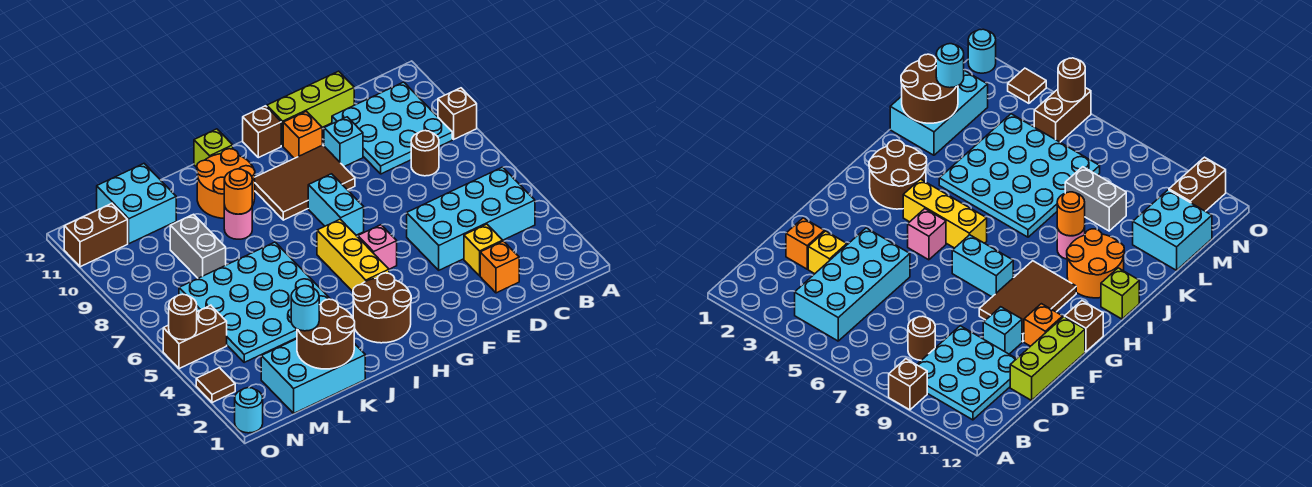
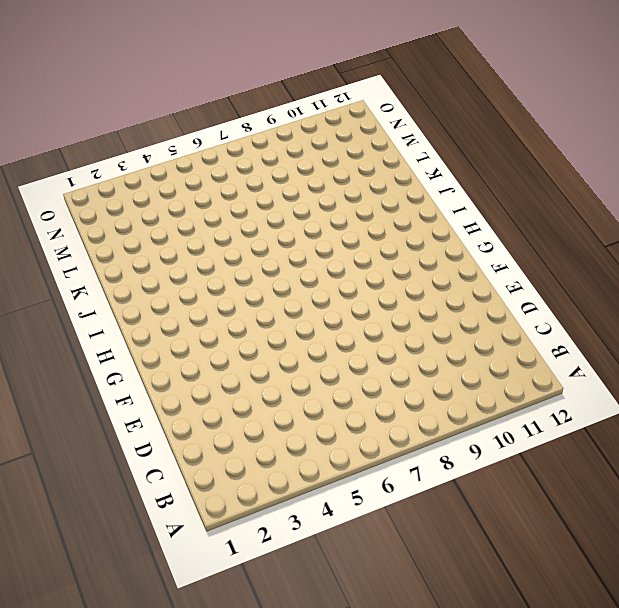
none -> brown brick A9 level 1
none -> cyan brick B4:E5 level 1
none -> cyan plate B9:D11 level 1
none -> brown round brick C8 level 1

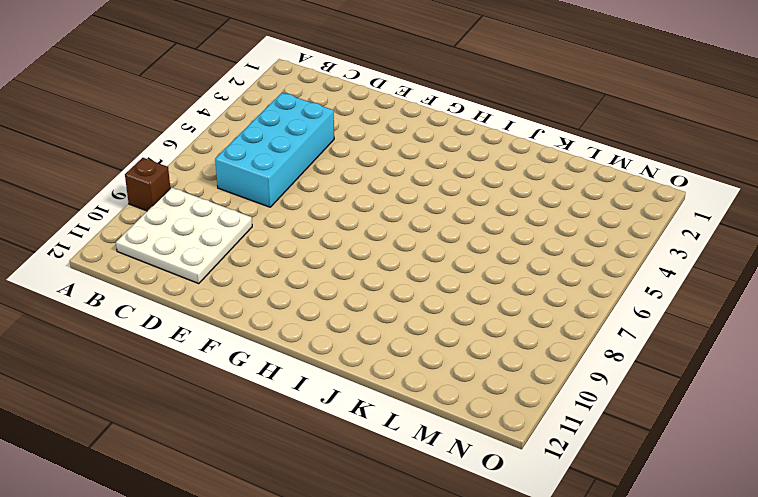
white plate B9:D11 level 1 -> cyan plate B9:D11 level 1
cyan brick C4:D7 level 1 -> cyan brick B4:E5 level 1
none -> brown round brick C8 level 1
none -> orange brick D2 level 1
none -> yellow brick D3 level 1
none -> lime brick D12:F12 level 1

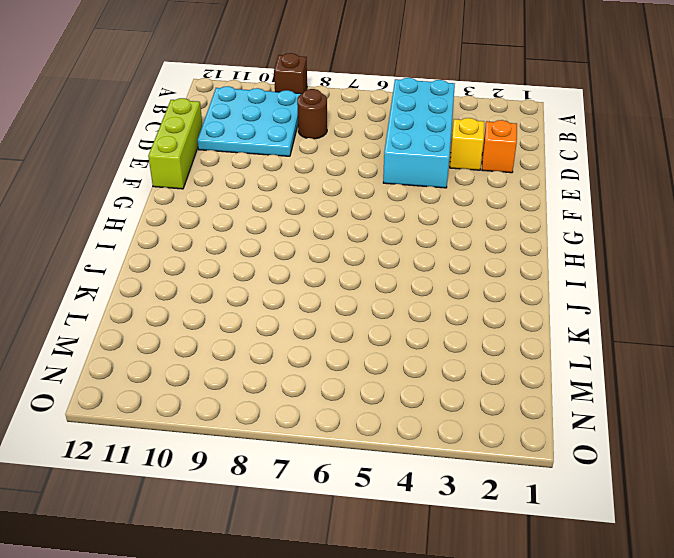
none -> cyan brick E10 level 1
none -> brown tile F9:H10 level 1
none -> orange brick F11 level 1
none -> pink brick G5 level 1

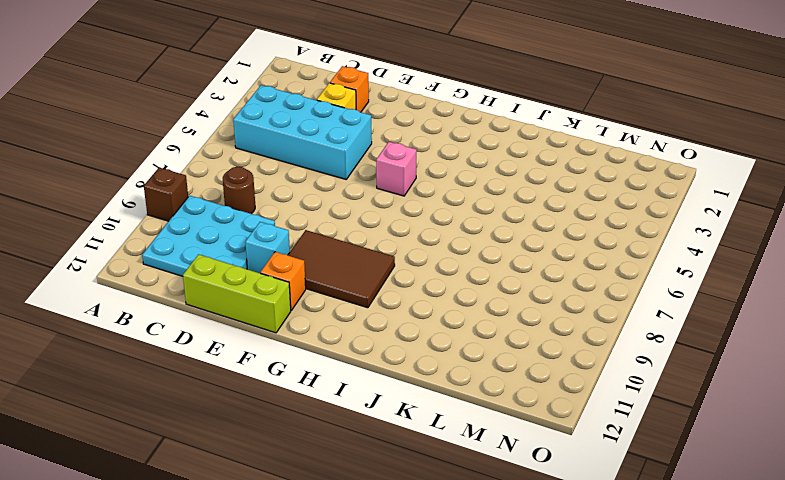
none -> cyan brick G7:G8 level 1
none -> brown brick G12 level 1
none -> brown round brick H2:I3 level 1
none -> yellow brick H4:H6 level 1

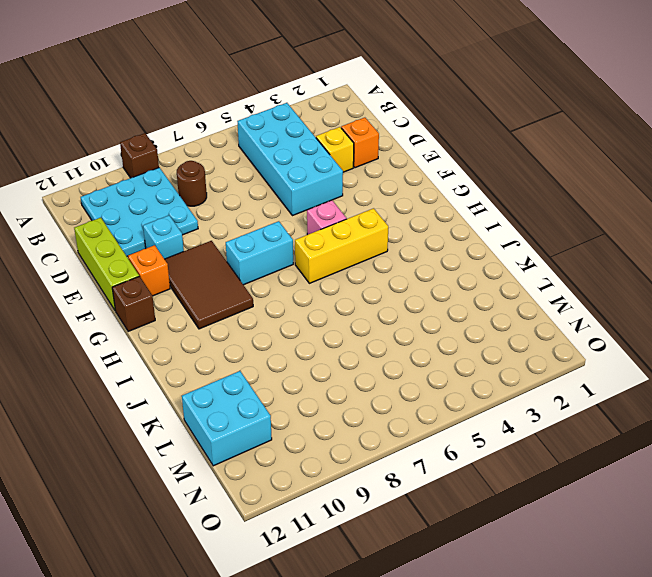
none -> brown round brick H2:I3 level 1
none -> orange round brick I10:J11 level 1
none -> lime brick I12 level 1
none -> cyan plate J4:M7 level 1

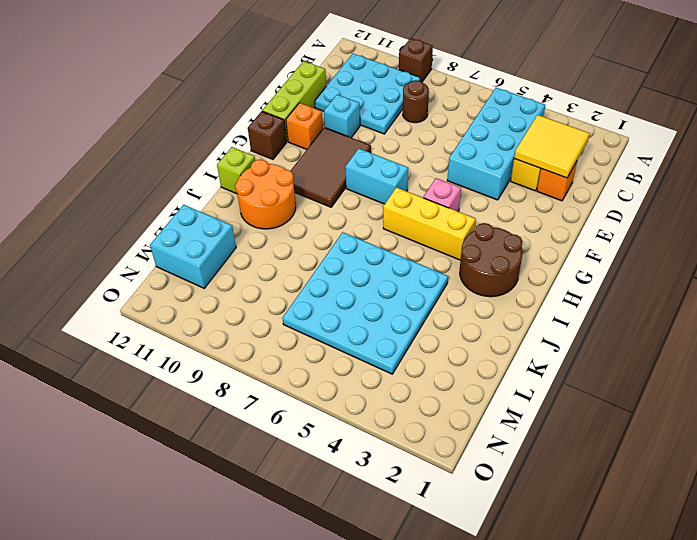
yellow tile C2:D3 level 2 -> none
none -> pink round brick J9 level 1
none -> cyan brick K1:M2 level 1
none -> grey brick L8:L9 level 1
none -> brown brick N5:O5 level 1

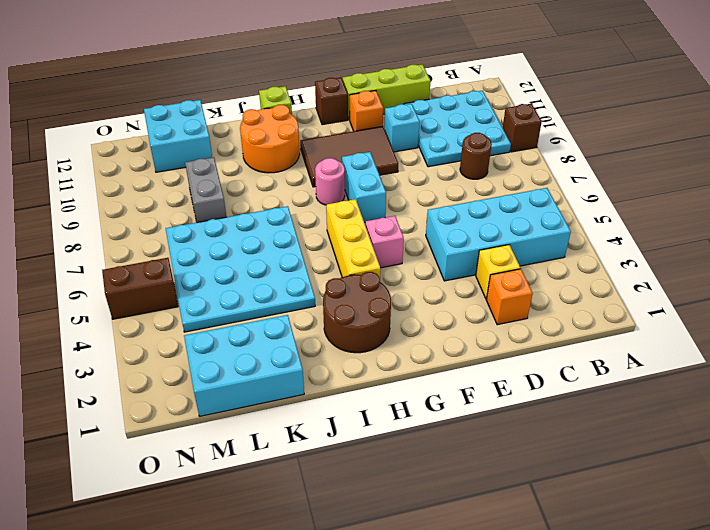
pink round brick H8 level 1 -> pink round brick J9 level 1
none -> brown brick N11:O11 level 1
none -> cyan round brick O1 level 1
none -> brown tile O3 level 1
none -> orange round brick J9 level 2

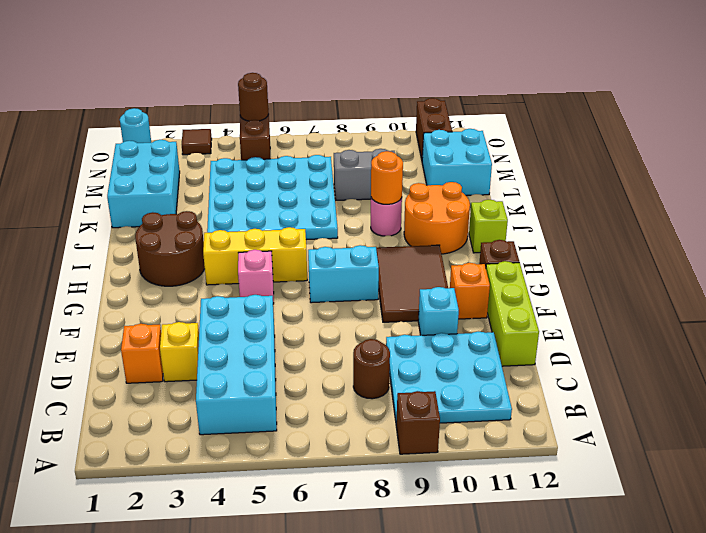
none -> brown round brick K1:L2 level 2
none -> cyan round brick L2 level 3

